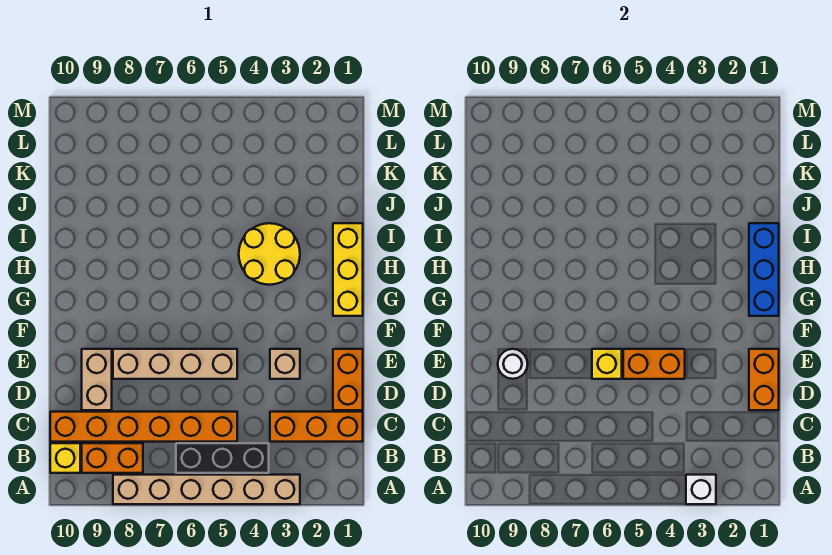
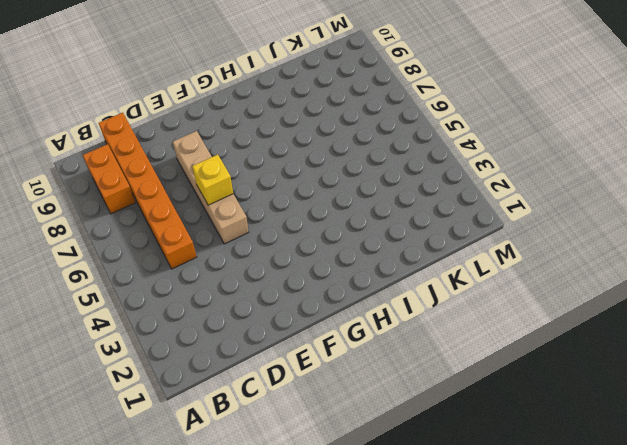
none -> tan brick A3:A8 level 1
none -> black brick B4:B6 level 1
none -> yellow brick B10 level 1

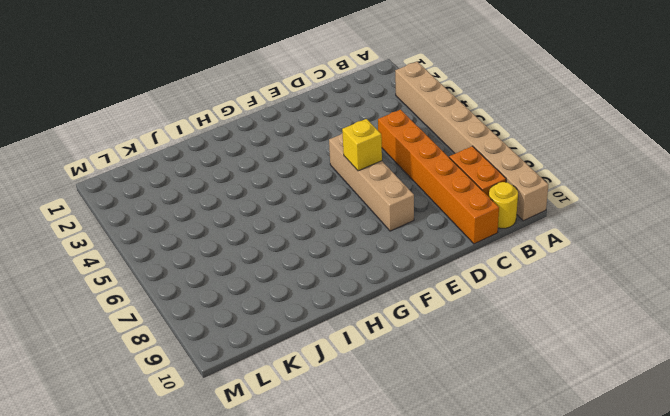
tan brick A3:A10 level 1 -> tan brick A3:A8 level 1
yellow round brick B10 level 1 -> yellow brick B10 level 1
none -> black brick B4:B6 level 1
none -> orange brick C1:C3 level 1
none -> orange brick D1:E1 level 1

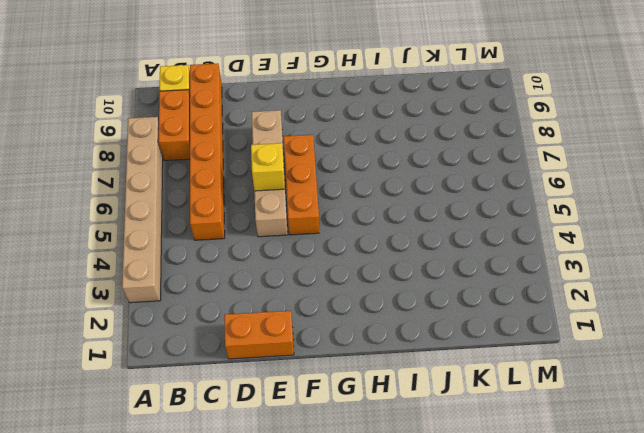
orange brick F5:F7 level 1 -> orange brick C1:C3 level 1
none -> black brick B4:B6 level 1
none -> tan brick D9:E9 level 1
none -> tan brick E3 level 1

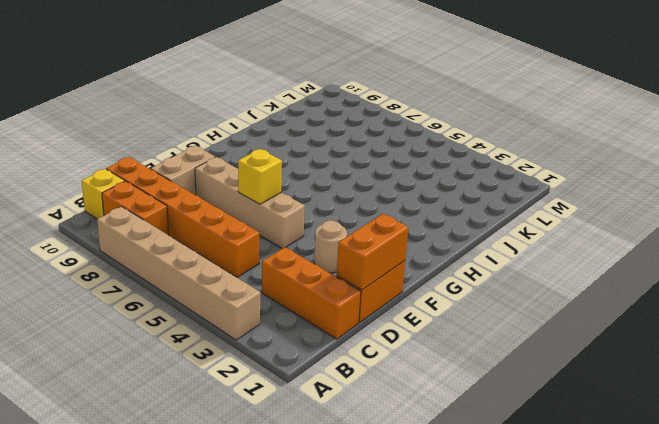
tan round brick E3 level 1 -> tan brick E3 level 1
none -> black brick B4:B6 level 1
none -> yellow brick G1:I1 level 1
none -> yellow round brick H3:I4 level 1

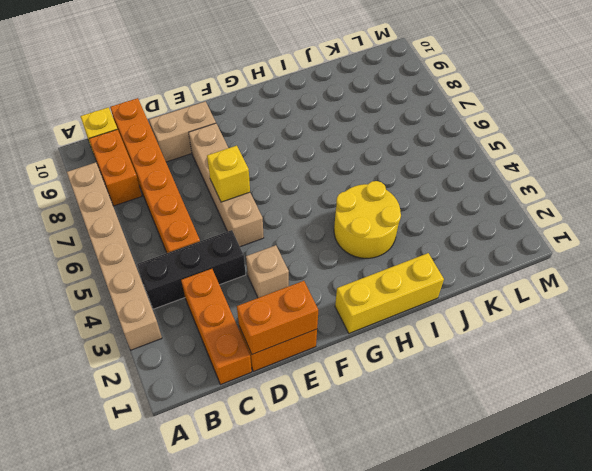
black brick B4:D4 level 1 -> black brick B4:B6 level 1
none -> white brick A3 level 2
none -> orange brick E4:E5 level 2
none -> white round brick E9 level 2

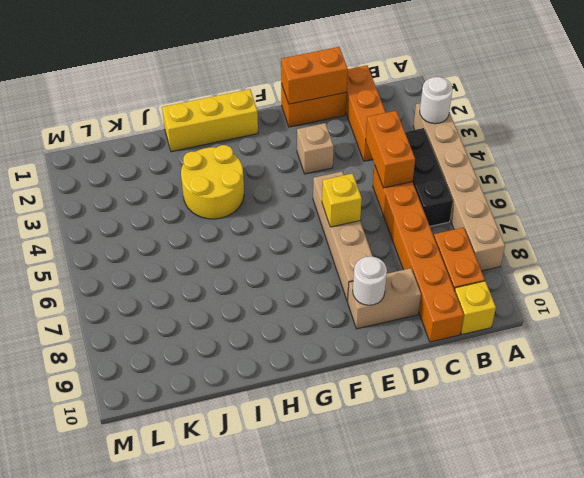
white round brick A3 level 2 -> white brick A3 level 2
orange brick C4:C5 level 2 -> orange brick E4:E5 level 2
none -> blue brick G1:I1 level 2

